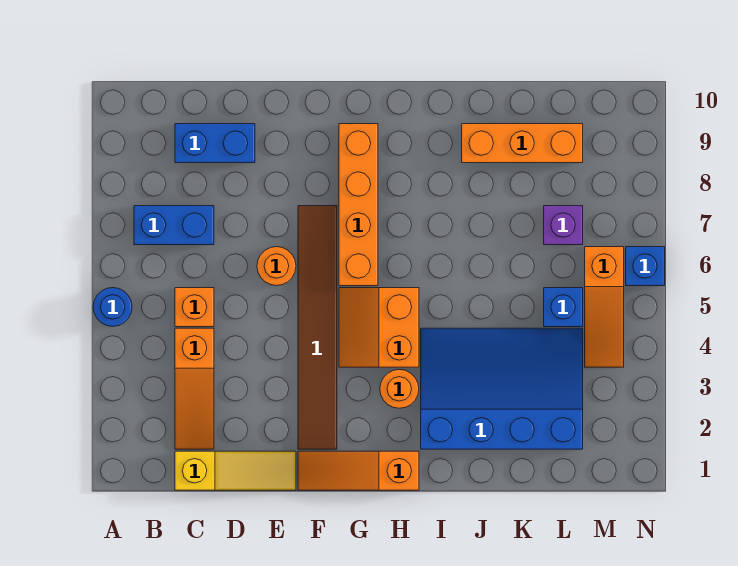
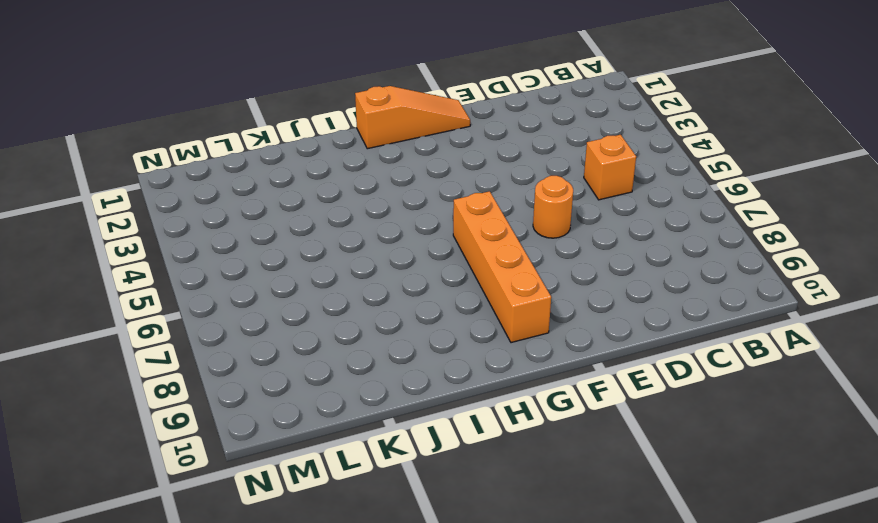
none -> blue round brick A5 level 1
none -> blue brick B7:C7 level 1
none -> yellow slope C1:E1 level 1 top C

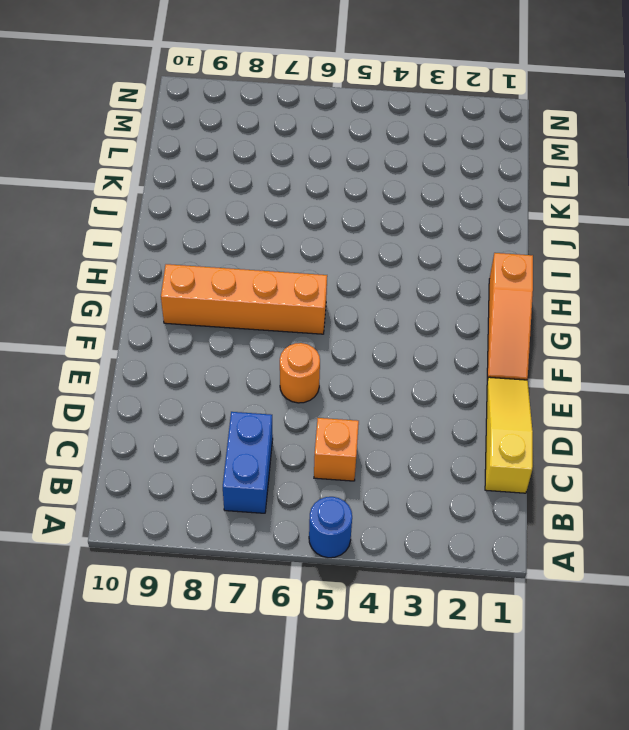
none -> orange slope C2:C4 level 1 top 4
none -> blue brick C9:D9 level 1
none -> brown tile F2:F7 level 1

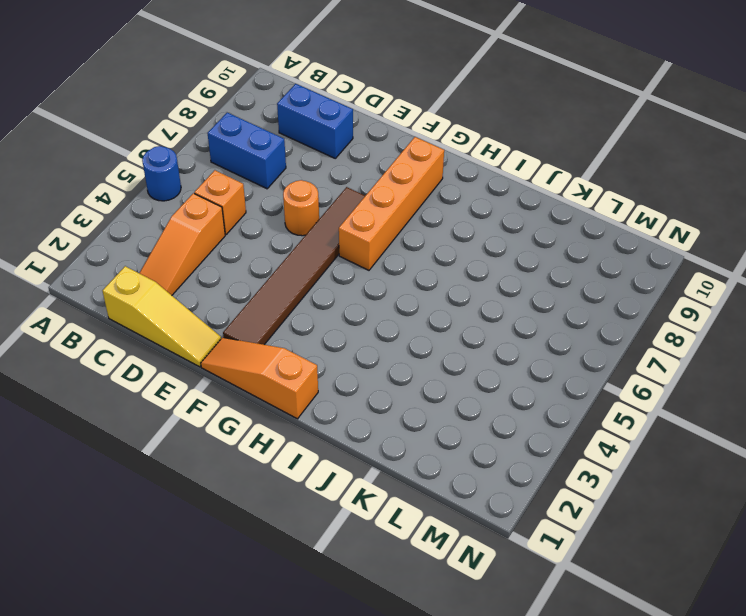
none -> orange slope G4:H5 level 1 top H
none -> orange round brick H3 level 1
none -> blue slope I2:L4 level 1 top 2

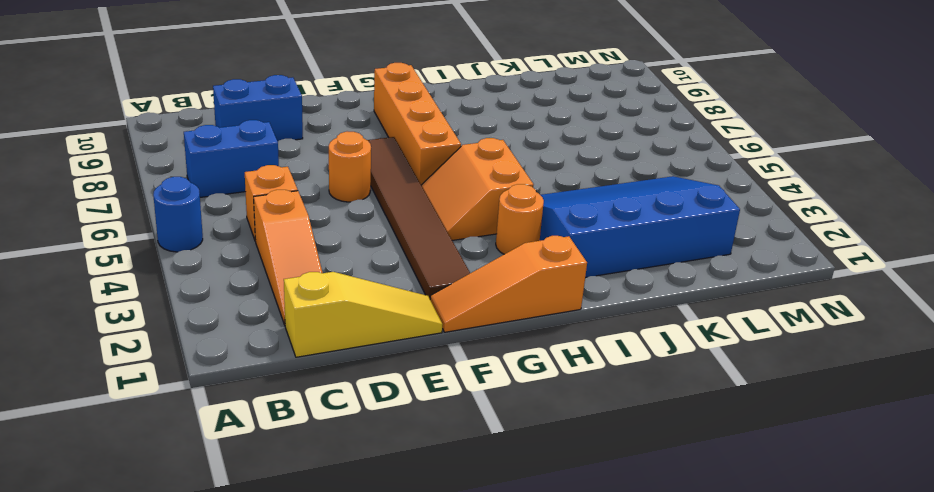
none -> orange brick J9:L9 level 1
none -> blue brick L5 level 1
none -> purple brick L7 level 1

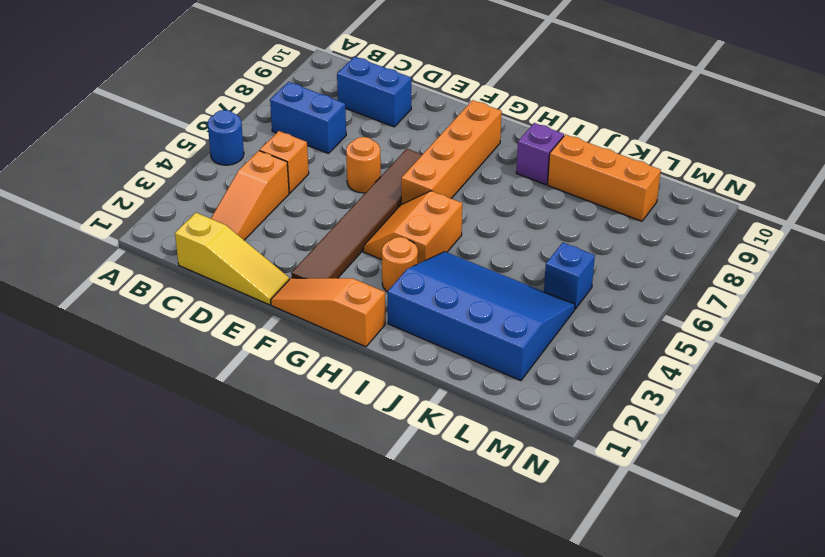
purple brick I9 level 1 -> purple brick L7 level 1
none -> orange slope M4:M6 level 1 top 6
none -> blue brick N6 level 1

